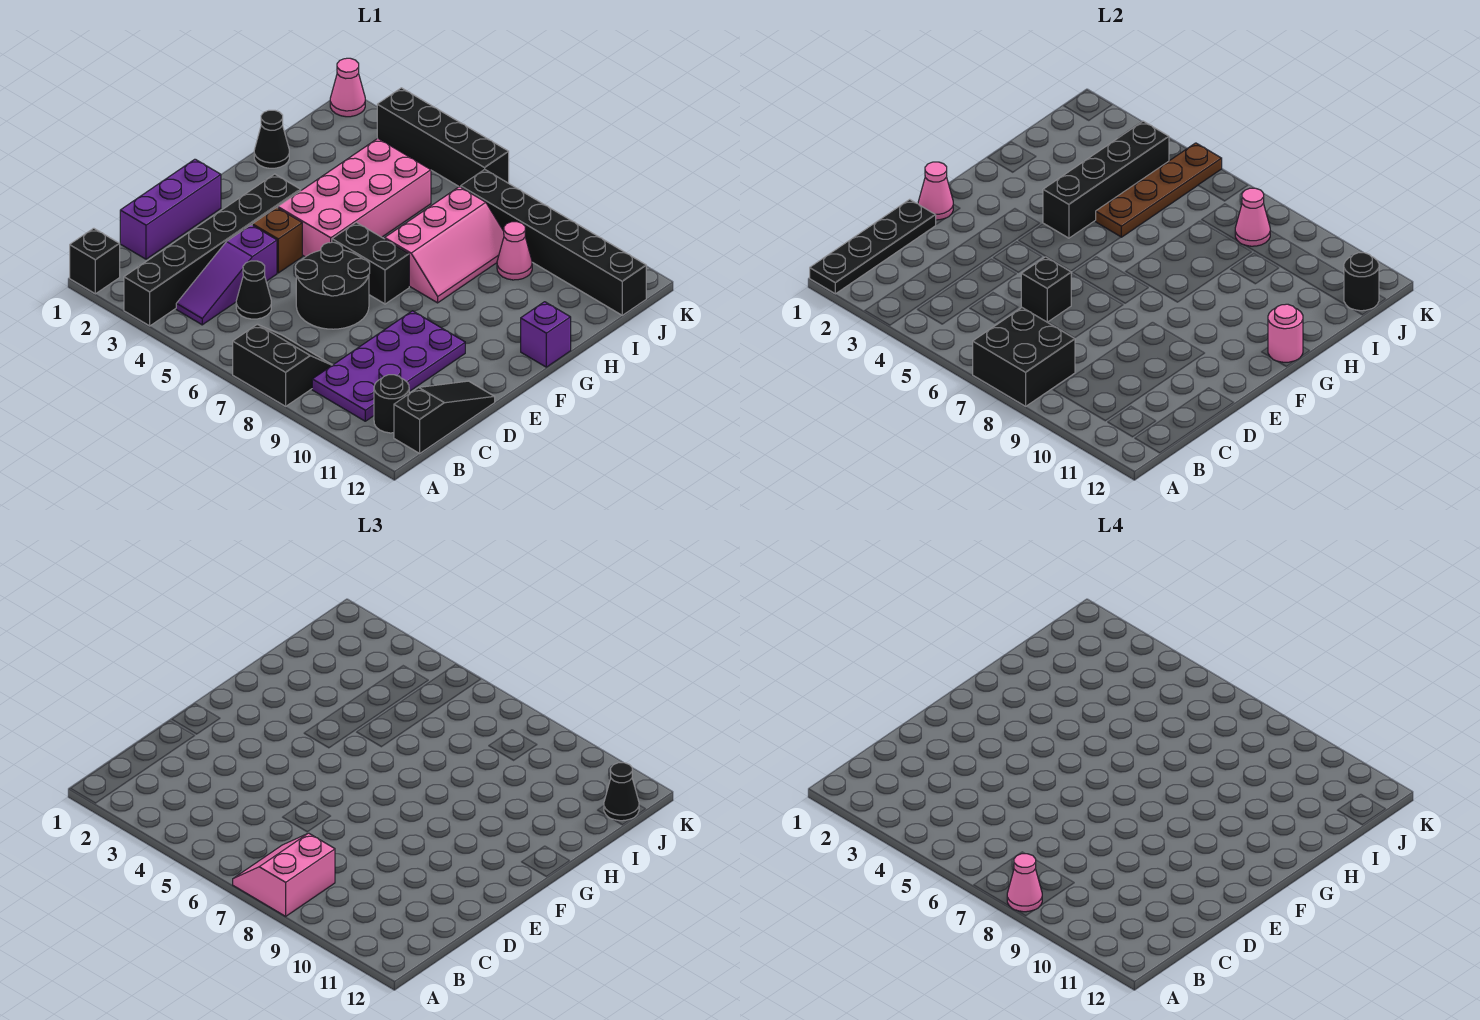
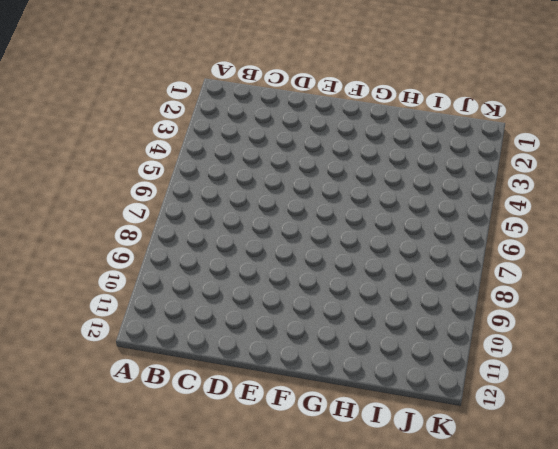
none -> black brick A1 level 1
none -> black brick A3:F3 level 1
none -> black slope A7:B8 level 1 top A
none -> purple slope B4:D4 level 1 top D

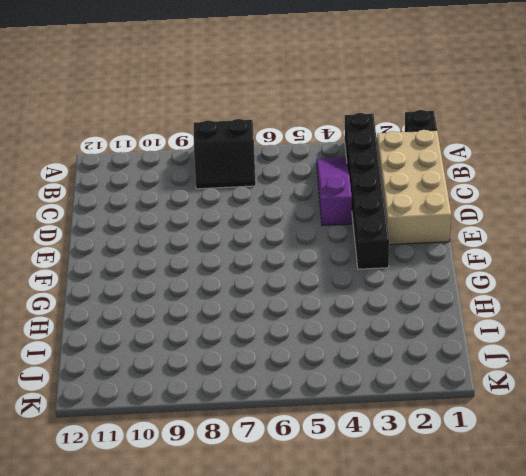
tan brick B1:E2 level 1 -> purple brick C1:E1 level 1
none -> purple plate B9:E10 level 1
none -> black round brick B11 level 1
none -> black slope B12:D12 level 1 top B
none -> black cone C5 level 1

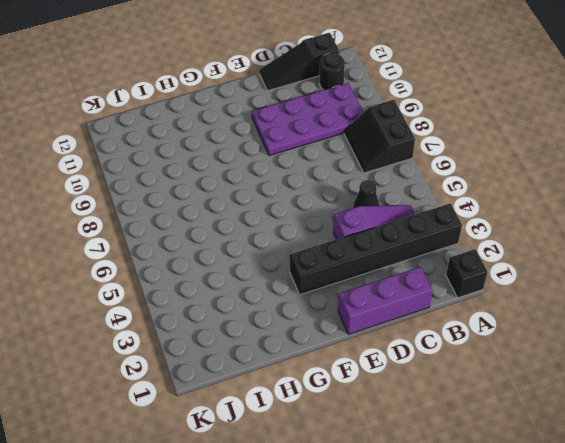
none -> black round brick D6:E7 level 1
none -> brown brick E4 level 1
none -> pink brick F4:I5 level 1
none -> black brick F6:F7 level 1

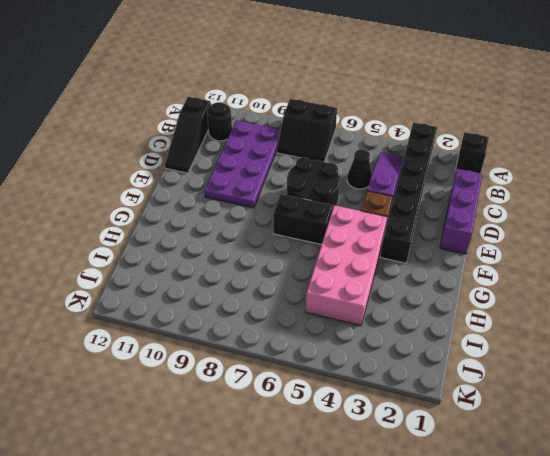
none -> pink slope G7:I8 level 1 top 7
none -> purple brick G12 level 1
none -> black cone H1 level 1
none -> pink cone I9 level 1

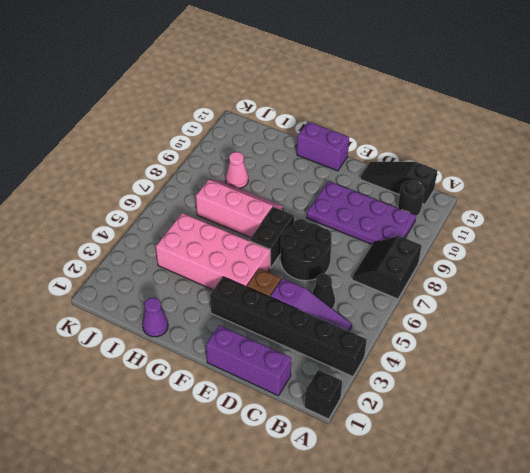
purple brick F12:G12 level 1 -> purple brick G12 level 1
purple cone H1 level 1 -> black cone H1 level 1
none -> black brick J7:J12 level 1
none -> pink cone K1 level 1
none -> black brick K3:K6 level 1
none -> black plate A1:D1 level 2

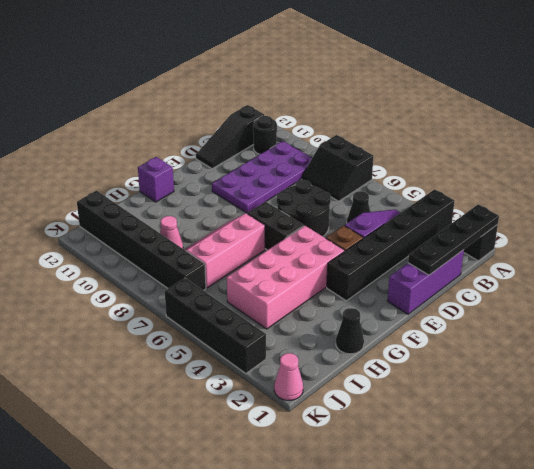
none -> black brick A7:B8 level 2
none -> black brick D6 level 2
none -> pink cone E1 level 2
none -> black brick G4:J4 level 2

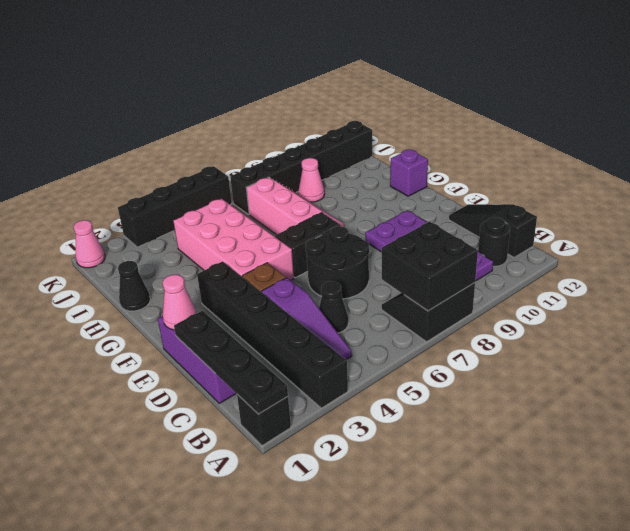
none -> black brick D6 level 2
none -> black brick G4:J4 level 2
none -> pink round brick G12 level 2
none -> brown plate H5:K5 level 2

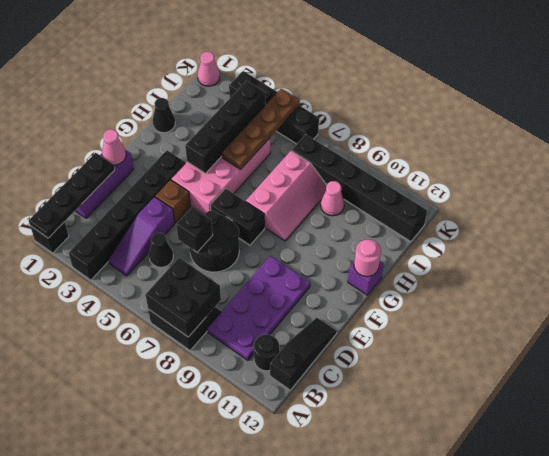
none -> pink cone J8 level 2
none -> black round brick J12 level 2
none -> pink slope A7:B8 level 3 top 8
none -> black cone J12 level 3

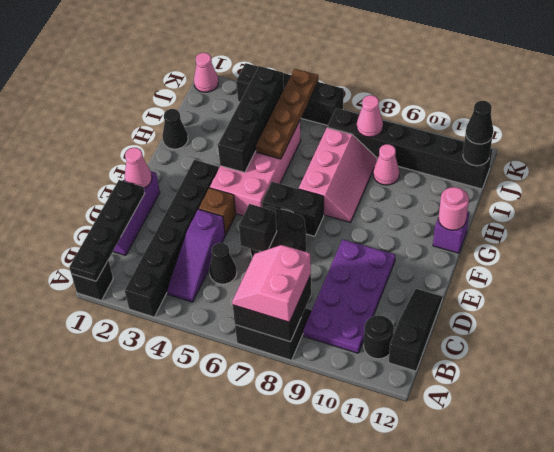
none -> pink cone A8 level 4

